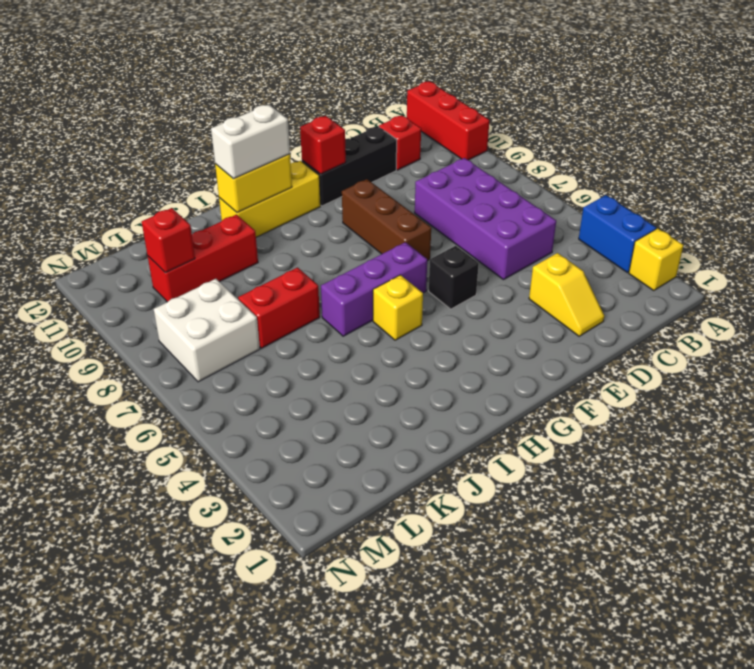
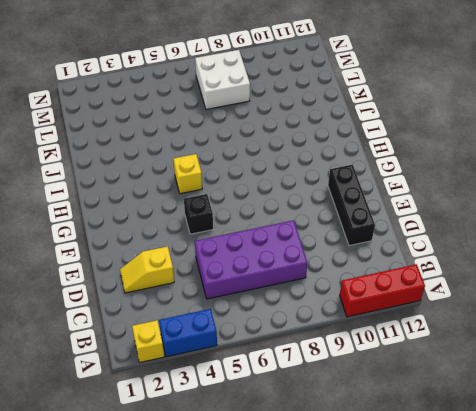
none -> red brick C11 level 1
none -> brown brick F7:F9 level 1
none -> purple brick G6:I6 level 1

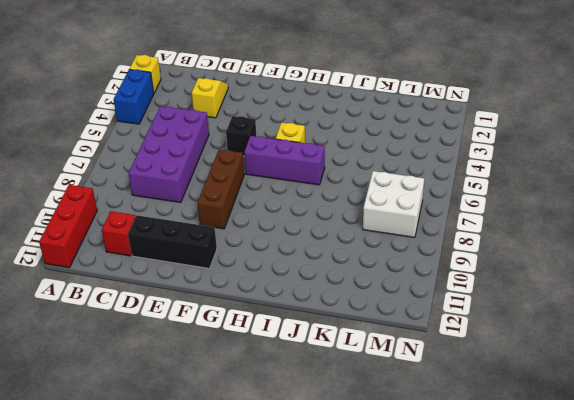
none -> yellow brick G11:I11 level 1
none -> red brick J7:K7 level 1
none -> red brick J10:L10 level 1

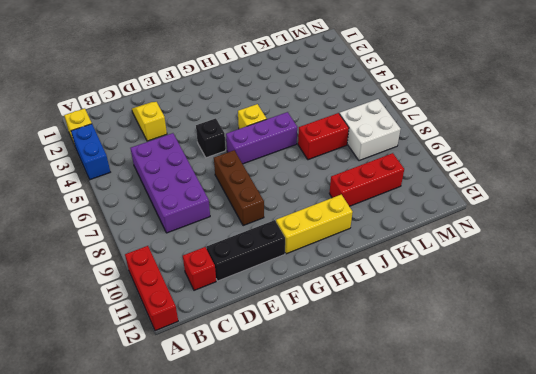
none -> red brick F11 level 2
none -> yellow brick H11:I11 level 2
none -> red brick L10 level 2

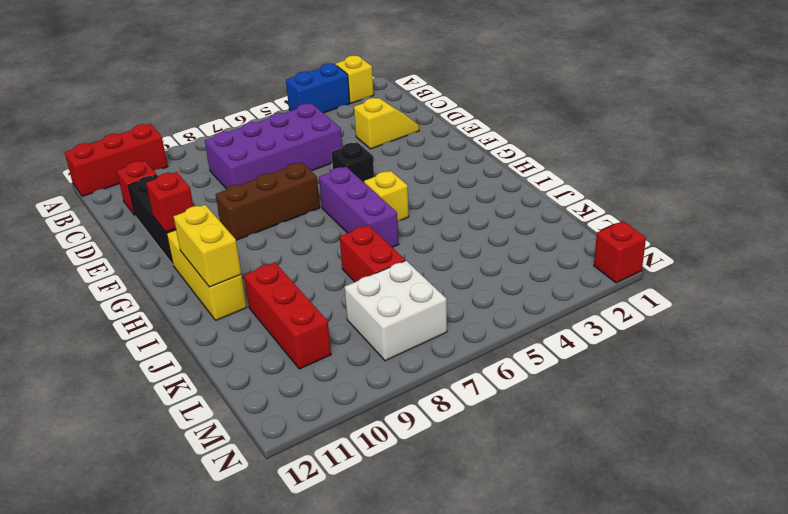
red brick N1 level 1 -> red brick L10 level 2
none -> white brick H11:I11 level 3

